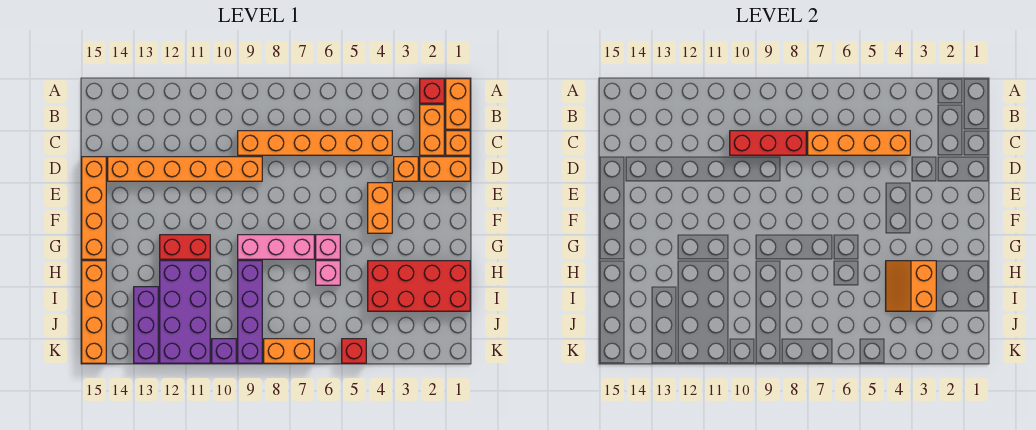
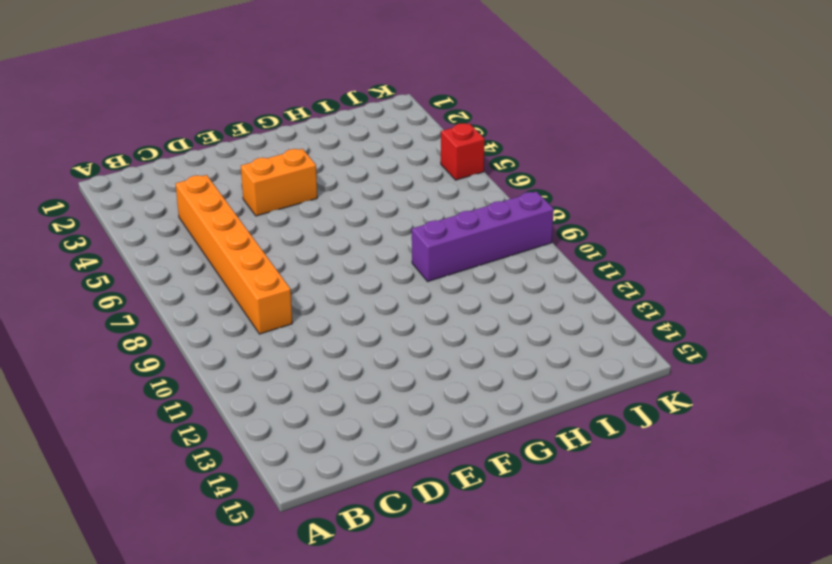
none -> orange brick A1:B1 level 1
none -> red brick A2 level 1
none -> orange brick B2:C2 level 1

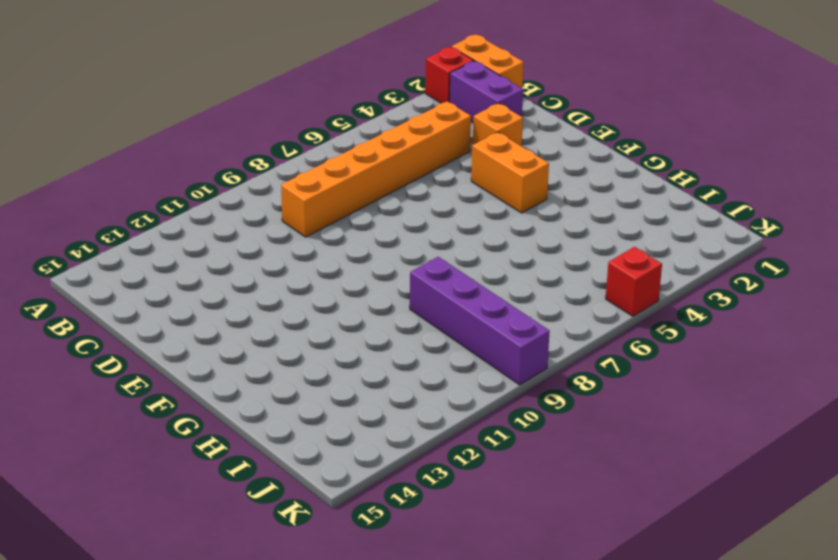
purple brick B2:C2 level 1 -> orange brick B2:C2 level 1
none -> orange brick C1 level 1
none -> orange brick D1:D2 level 1
none -> orange brick D9:D14 level 1

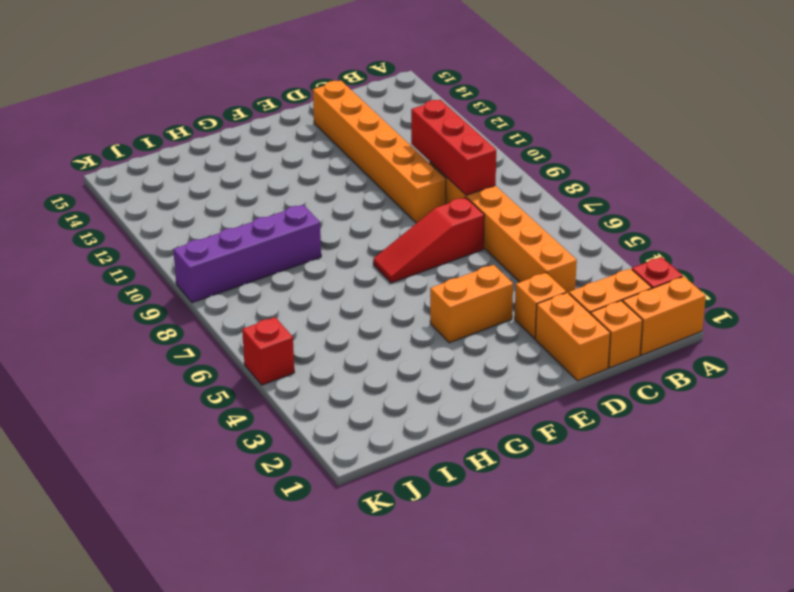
red slope D7:F7 level 1 top D -> none
none -> orange brick D15:G15 level 1
none -> pink brick G6 level 1
none -> pink brick G7:G9 level 1

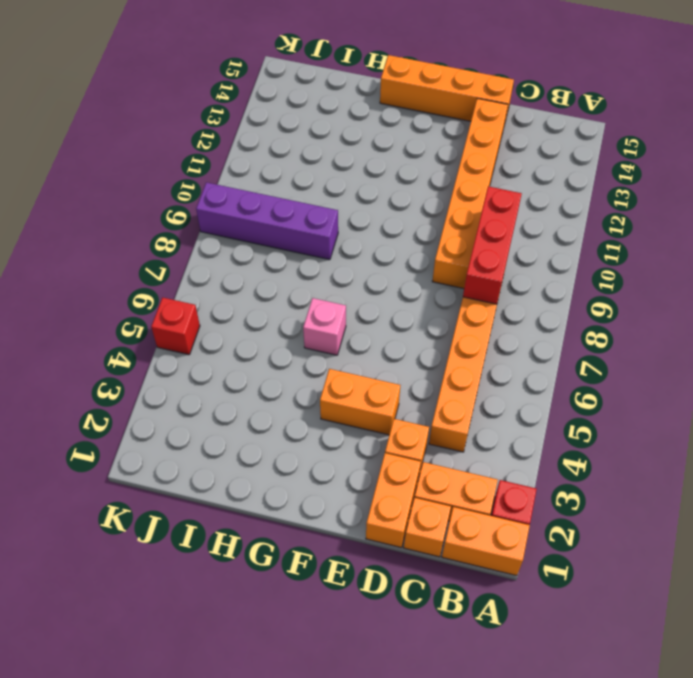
none -> pink brick G7:G9 level 1
none -> red brick G11:G12 level 1
none -> red brick H1:I4 level 1

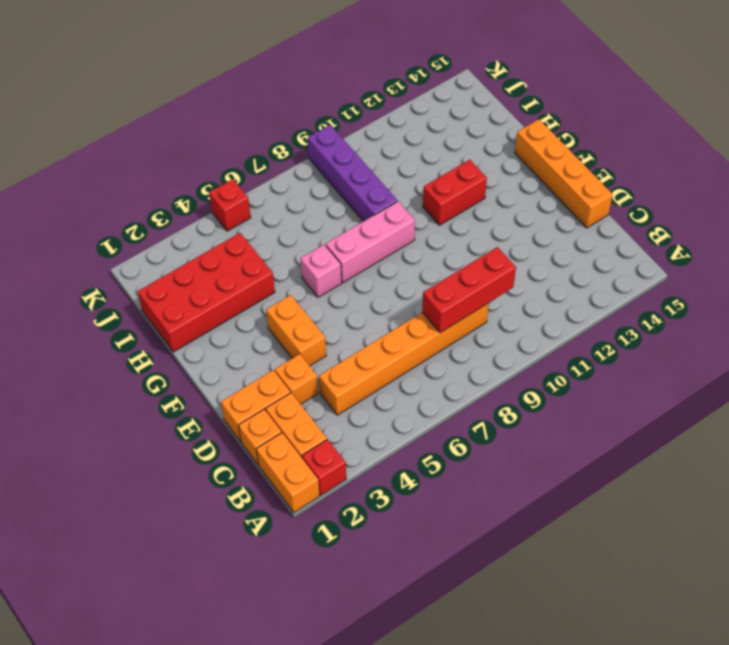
none -> orange brick D9:D14 level 1
none -> pink brick H6 level 1
none -> purple brick H11:K12 level 1

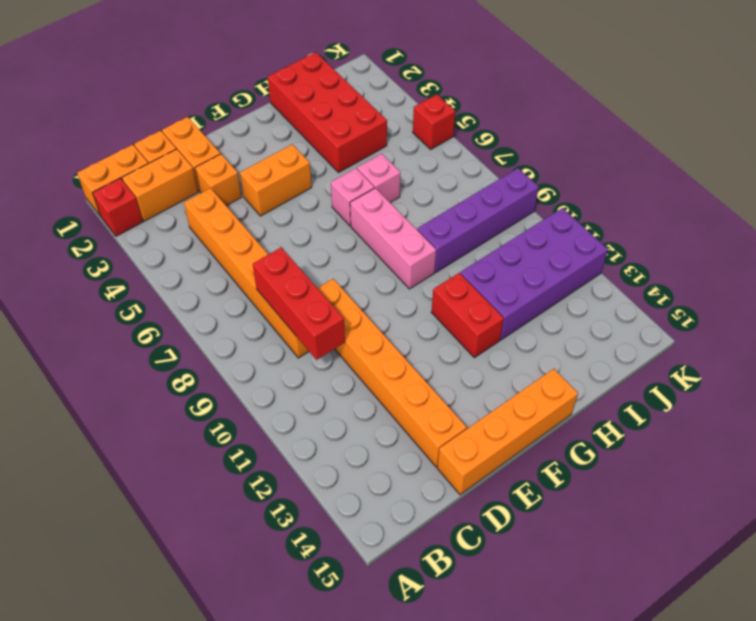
none -> orange brick H15:K15 level 1
none -> purple brick I13:K13 level 1
none -> orange brick K7:K8 level 1

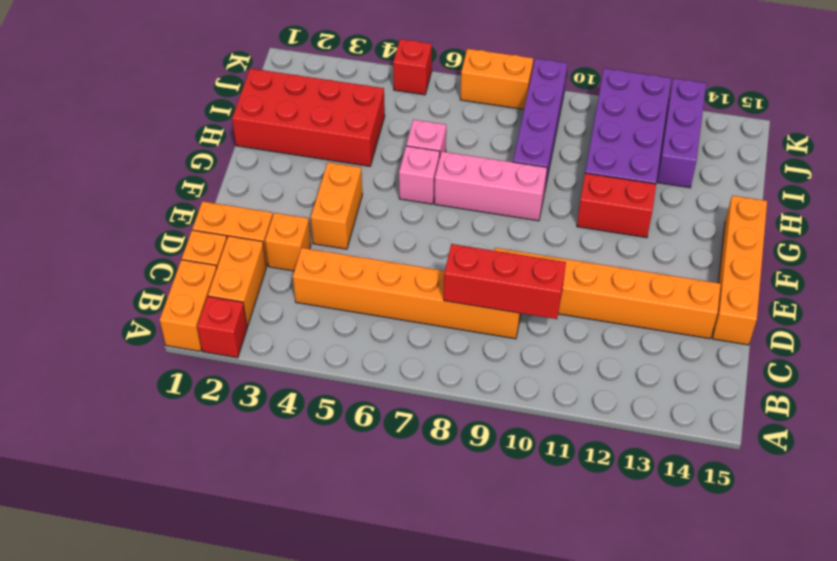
none -> orange brick H15:K15 level 1
none -> purple brick K10 level 1
none -> orange brick C4:C7 level 2

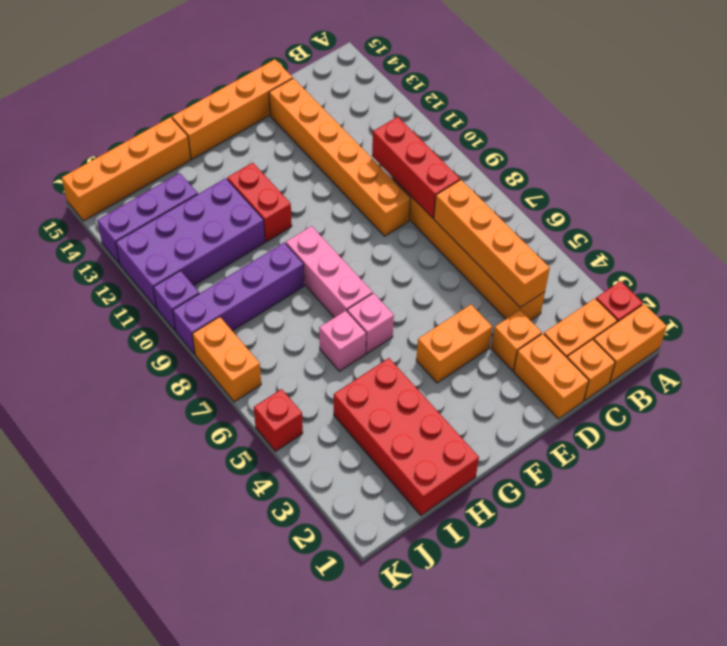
none -> orange slope H3:I4 level 2 top 3

